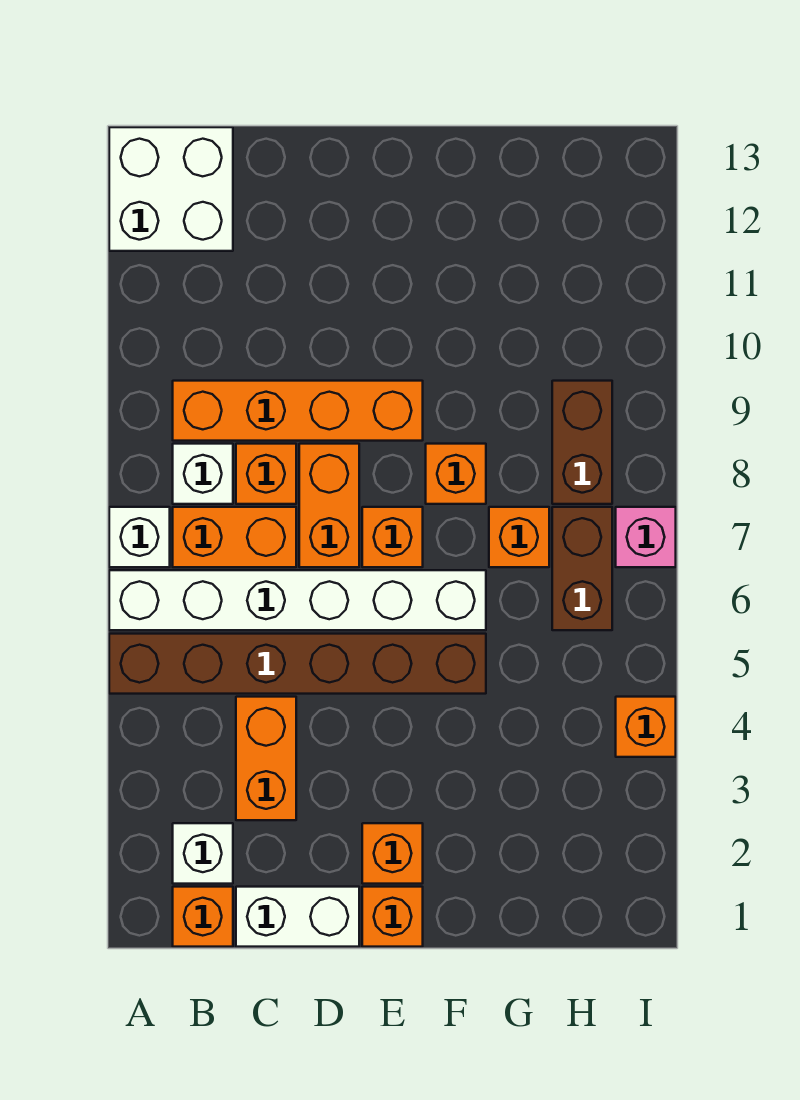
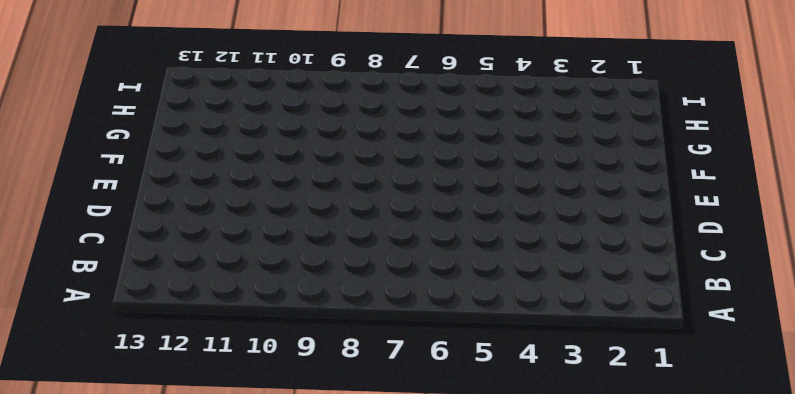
none -> brown brick A5:F5 level 1
none -> white brick A6:F6 level 1
none -> white brick A7 level 1

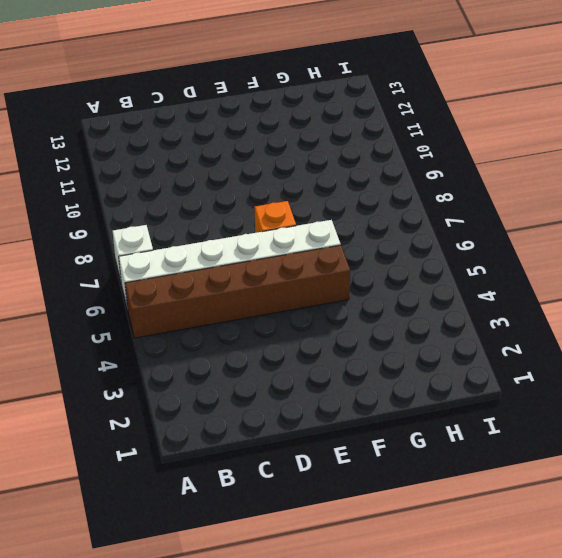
none -> white brick A12:B13 level 1
none -> orange brick B1 level 1
none -> white brick B2 level 1

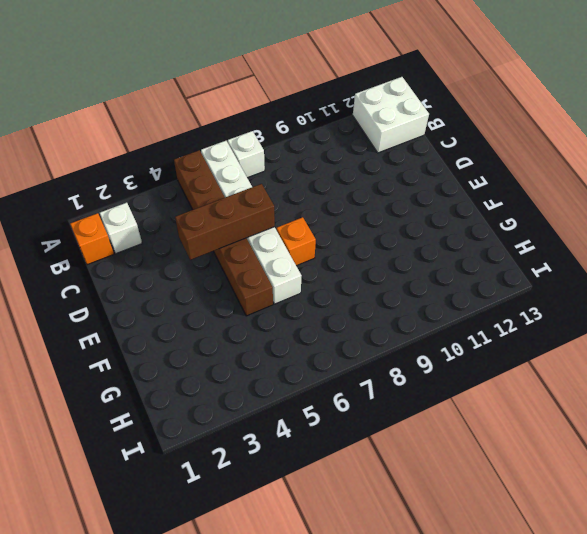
brown brick D4:D6 level 2 -> none
none -> orange brick B7:C7 level 1
none -> white brick B8 level 1
none -> orange brick B9:E9 level 1

